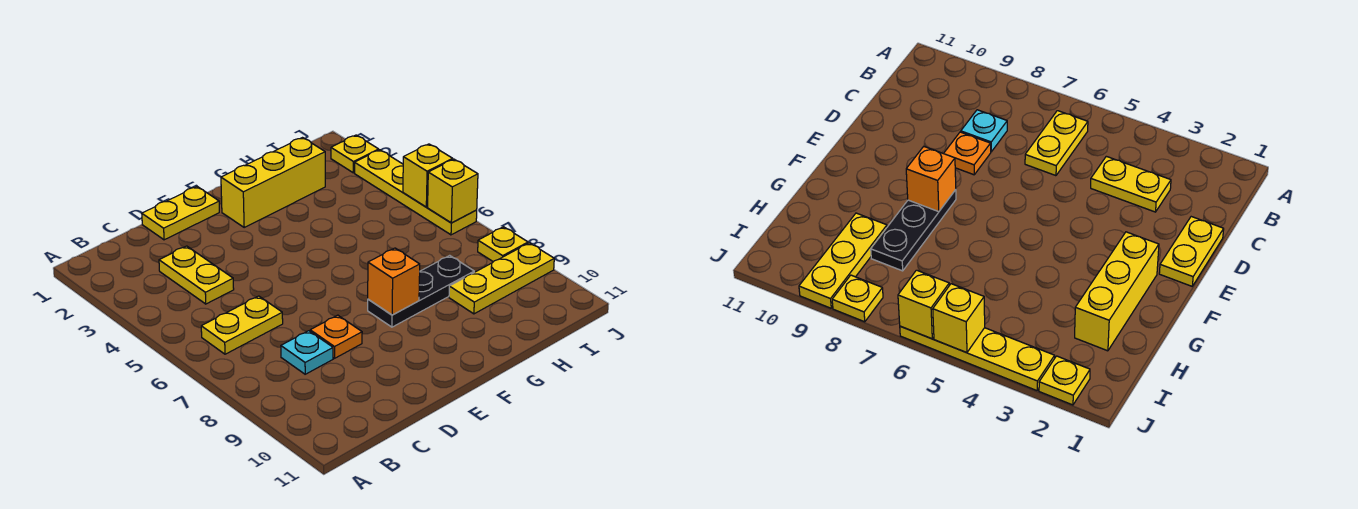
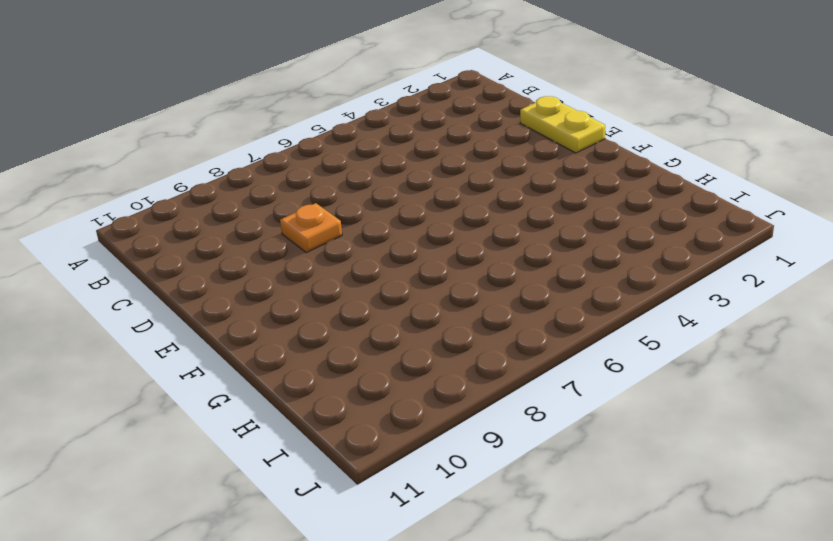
none -> yellow plate B6:C6 level 1
none -> yellow plate C3:C4 level 1
none -> cyan plate C8 level 1

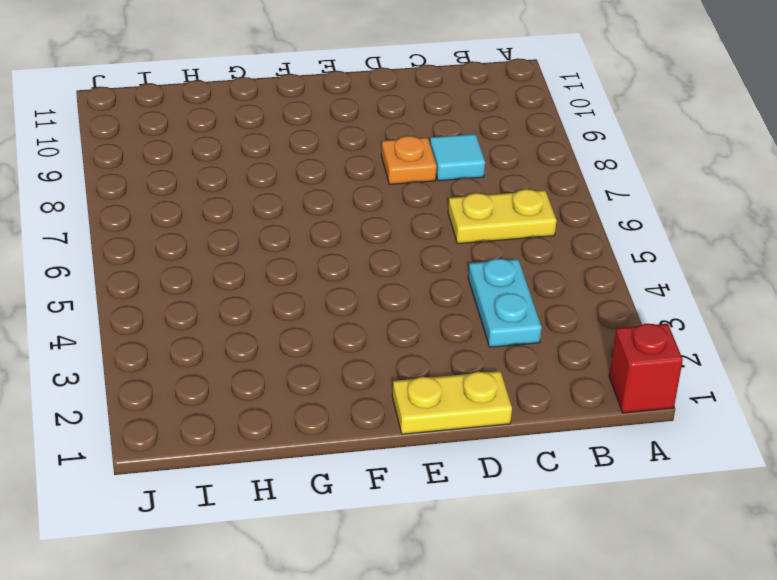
red brick A1 level 1 -> none
cyan plate C3:C4 level 1 -> yellow plate C3:C4 level 1
cyan tile C8 level 1 -> cyan plate C8 level 1
none -> yellow brick F2:H2 level 1
none -> black plate F8:H8 level 1
none -> yellow plate H9:J9 level 1

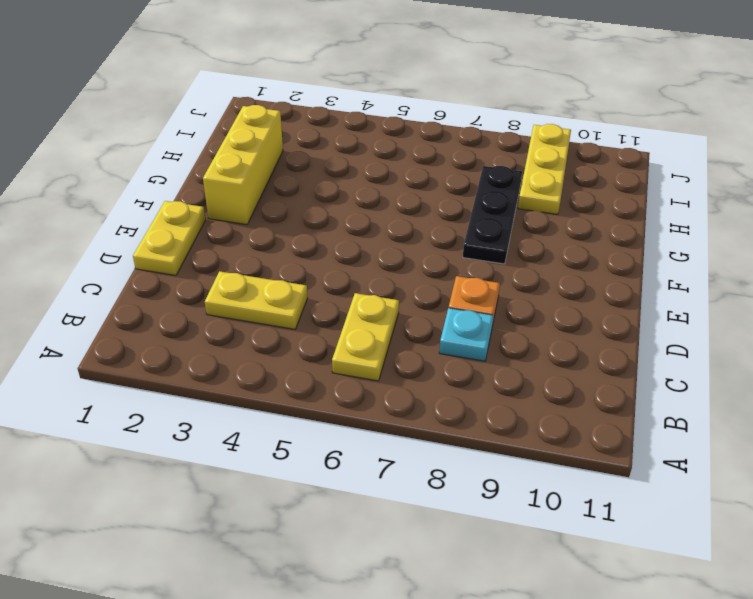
none -> yellow plate J2 level 1
none -> yellow plate J3:J6 level 1
none -> yellow plate J8 level 1

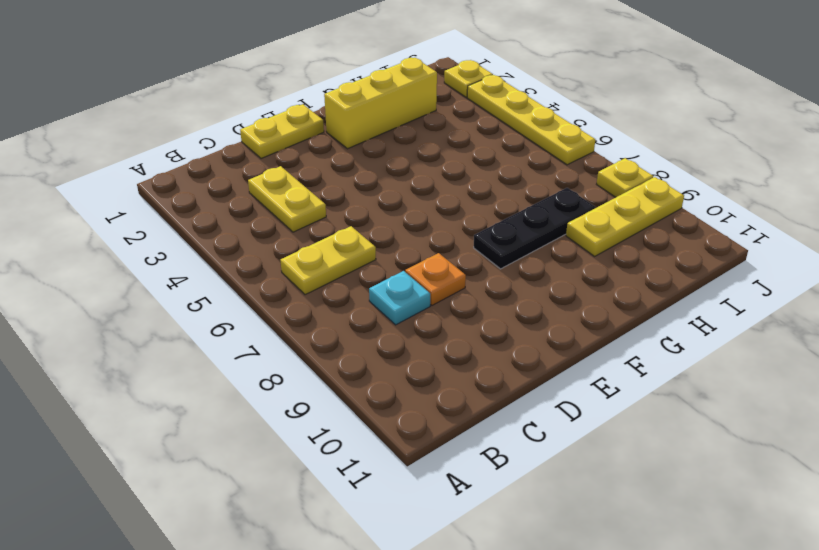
none -> orange brick F8 level 2
none -> yellow brick J5 level 2
none -> yellow brick J6 level 2

